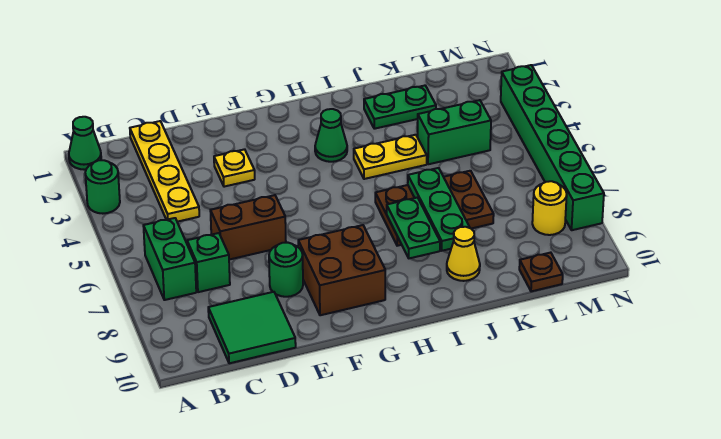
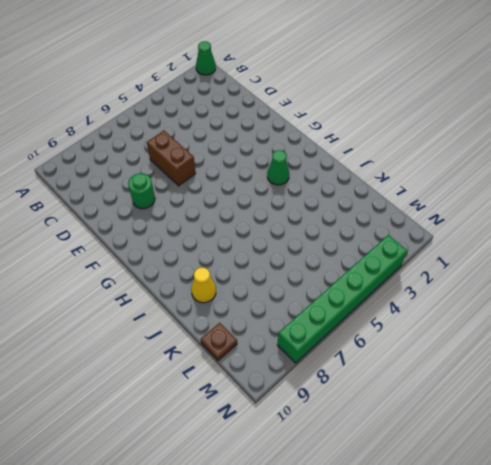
none -> green round brick A3 level 1
none -> green brick B6:B7 level 1
none -> yellow plate C1:C4 level 1

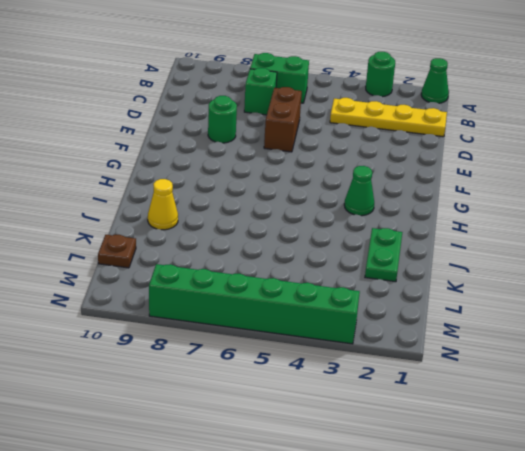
none -> green tile C9:D10 level 1
none -> yellow plate E3 level 1
none -> brown brick F8:G9 level 1

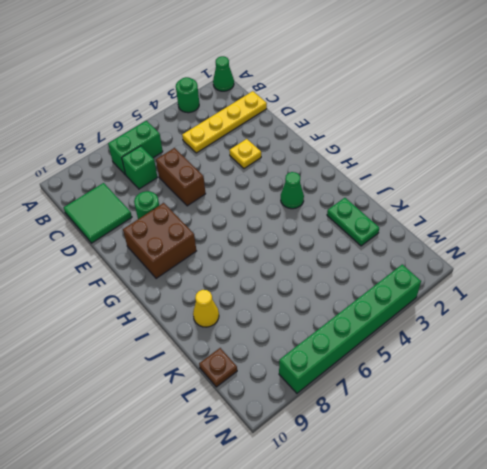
none -> yellow plate I4:J4 level 1
none -> brown plate I6:K7 level 1
none -> green brick K4:L4 level 1

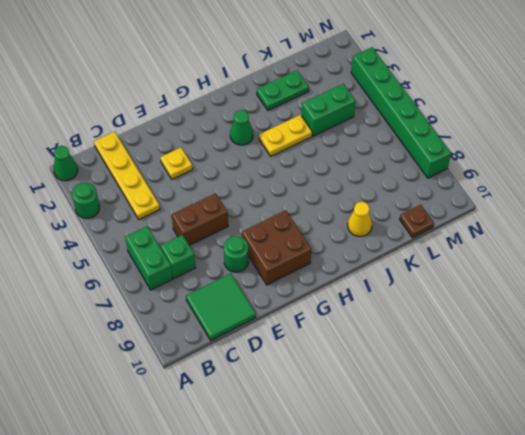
none -> brown plate I6:K7 level 1
none -> yellow round brick M8 level 1
none -> green plate I7:I8 level 2

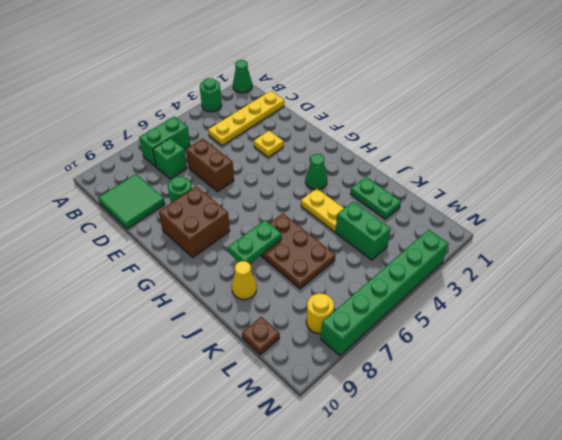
none -> green plate J6:J8 level 2

